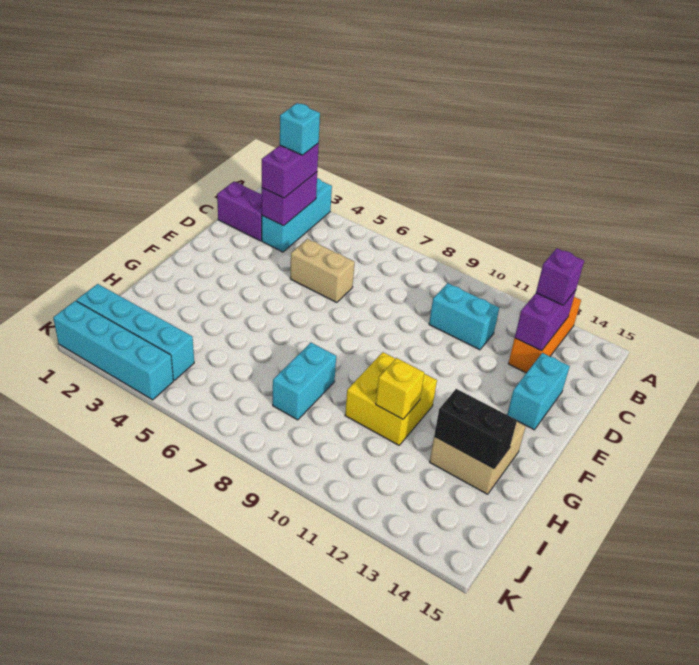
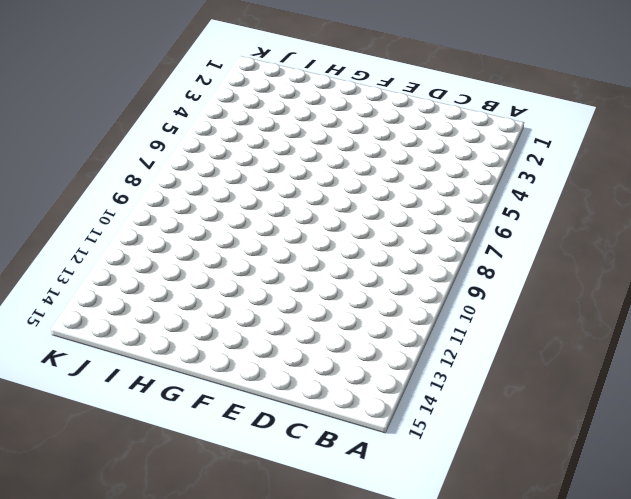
none -> cyan brick A3:C3 level 1
none -> orange brick A13:C13 level 1
none -> purple brick C1:C2 level 1

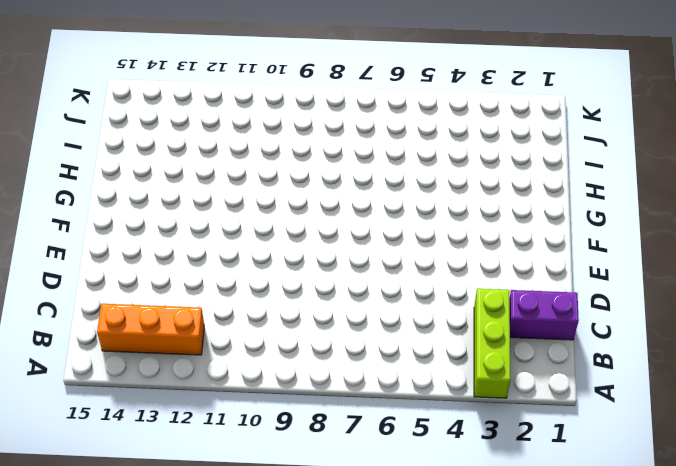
lime brick A3:C3 level 1 -> cyan brick A3:C3 level 1
orange brick B12:B14 level 1 -> orange brick A13:C13 level 1
none -> cyan brick C10:C11 level 1
none -> tan brick D5:D6 level 1
none -> cyan brick D14:E14 level 1

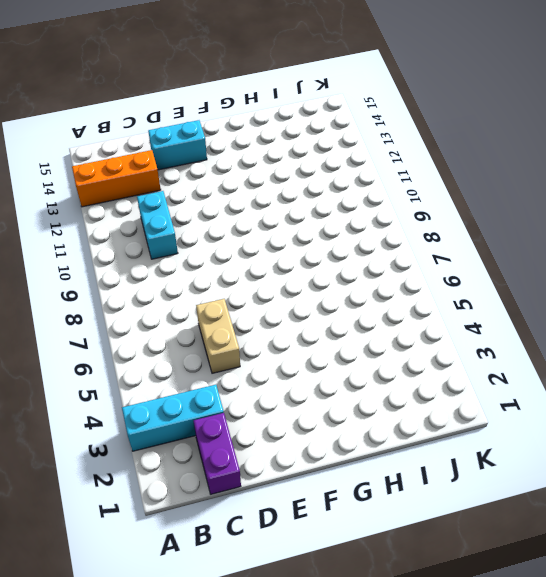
none -> yellow brick G10:H11 level 1
none -> tan brick G13:H14 level 1
none -> cyan brick H8:I8 level 1

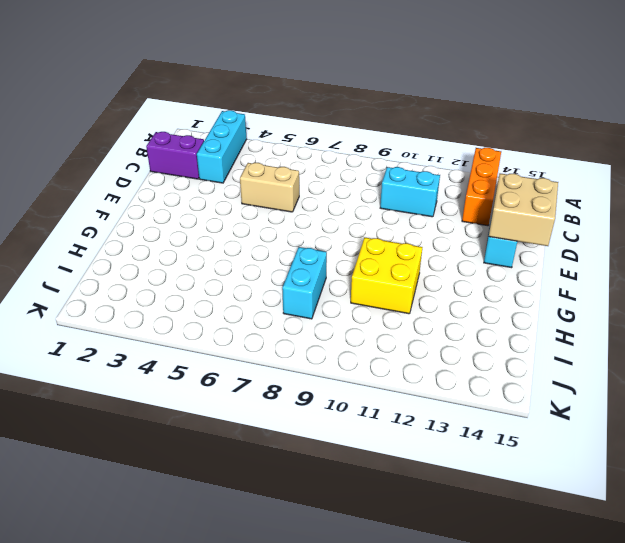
tan brick D14:E15 level 2 -> tan brick G13:H14 level 1
none -> cyan brick J1:J4 level 1
none -> cyan brick K1:K4 level 1
none -> purple brick B3:C3 level 2

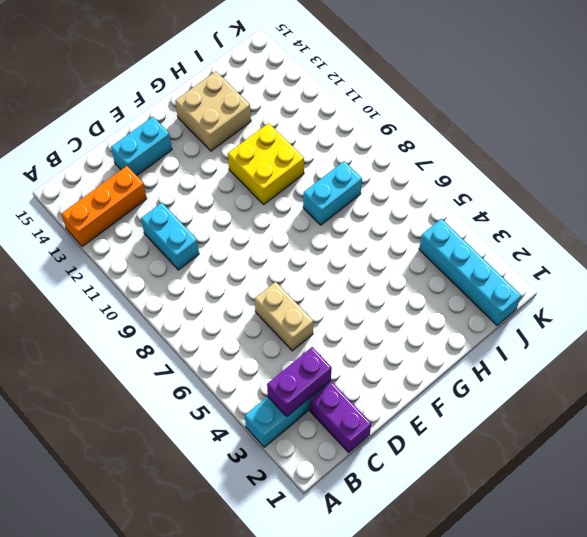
none -> cyan brick K1:K4 level 1
none -> purple brick B13:C13 level 2
none -> yellow brick H11 level 2

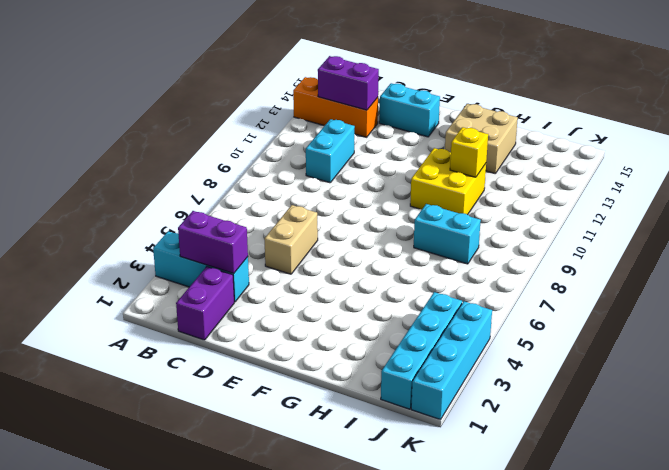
none -> black brick H13:H14 level 2
none -> purple brick B3:C3 level 3
none -> purple brick B13 level 3

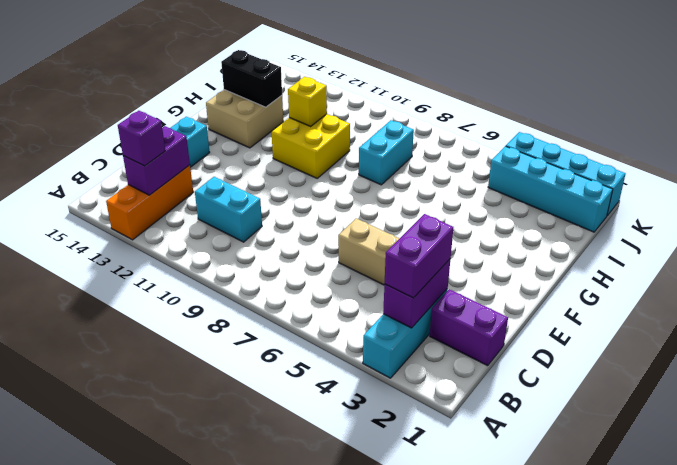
none -> cyan brick B3 level 4

